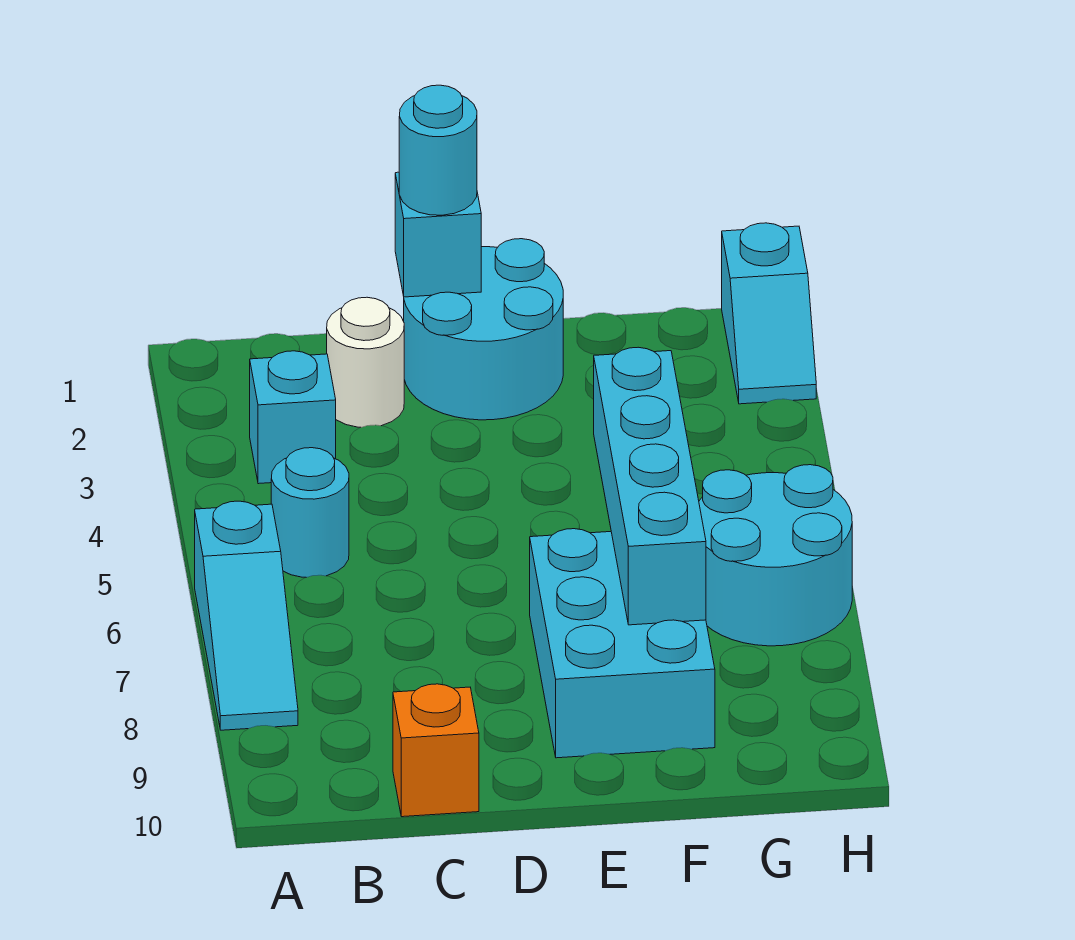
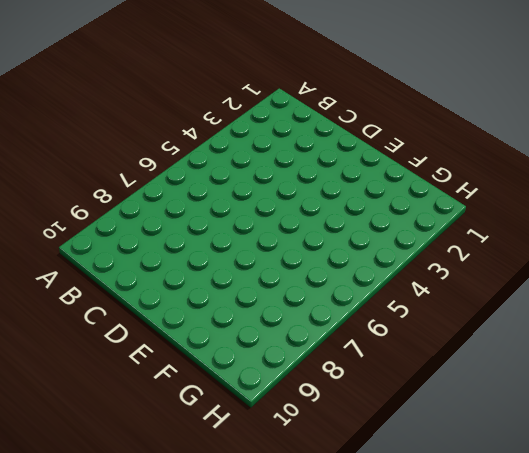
none -> cyan slope A6:A8 level 1 top 6
none -> cyan brick B3 level 1
none -> cyan round brick B5 level 1

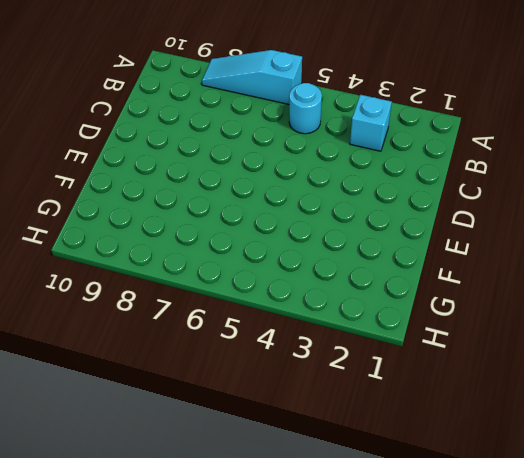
none -> white round brick C2 level 1
none -> orange brick C10 level 1
none -> cyan round brick D1:E2 level 1

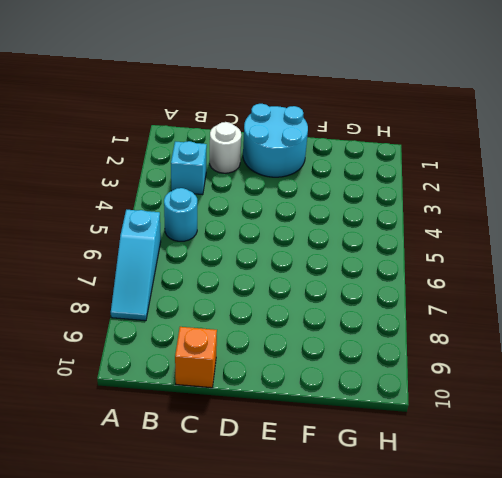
none -> cyan brick E7:F9 level 1
none -> cyan round brick G6:H7 level 1
none -> cyan slope H1:H2 level 1 top 1

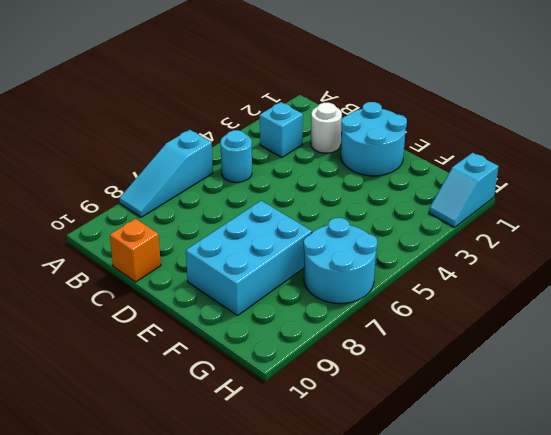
none -> cyan brick D1 level 2
none -> cyan brick F5:F8 level 2
none -> cyan round brick D1 level 3

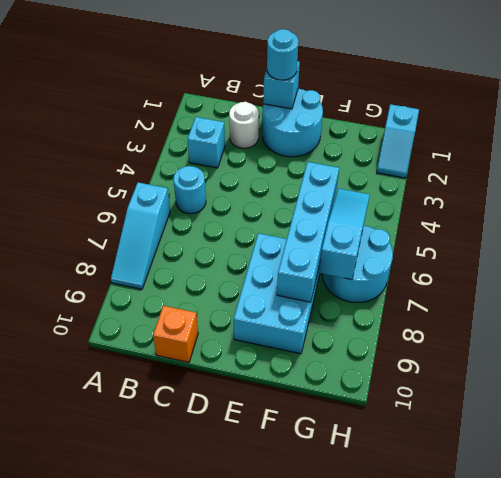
cyan slope G5:G7 level 2 top 7 -> none

